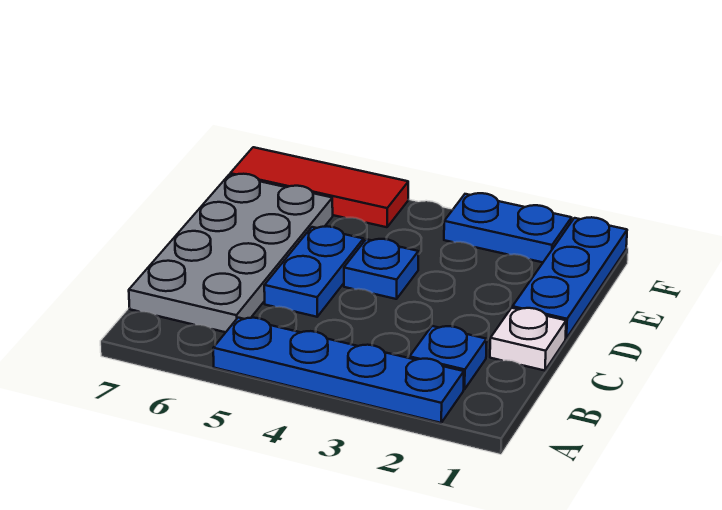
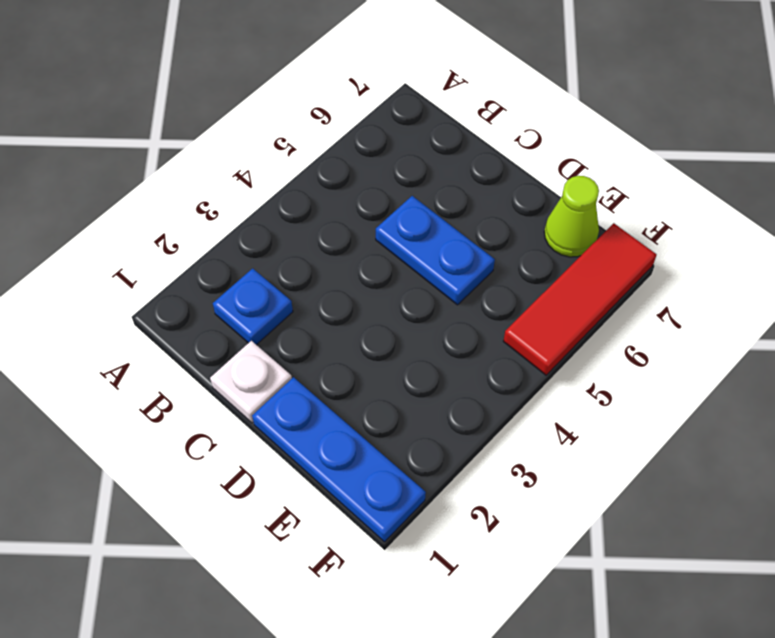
lime cone E7 level 1 -> grey plate B6:E7 level 1
none -> blue plate A2:A5 level 1
none -> blue plate D4 level 1

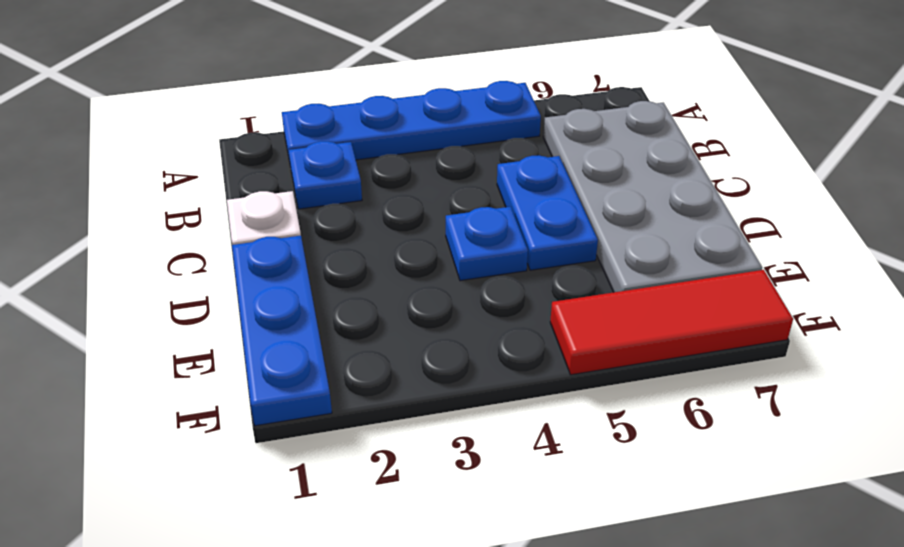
none -> blue plate F2:F3 level 1

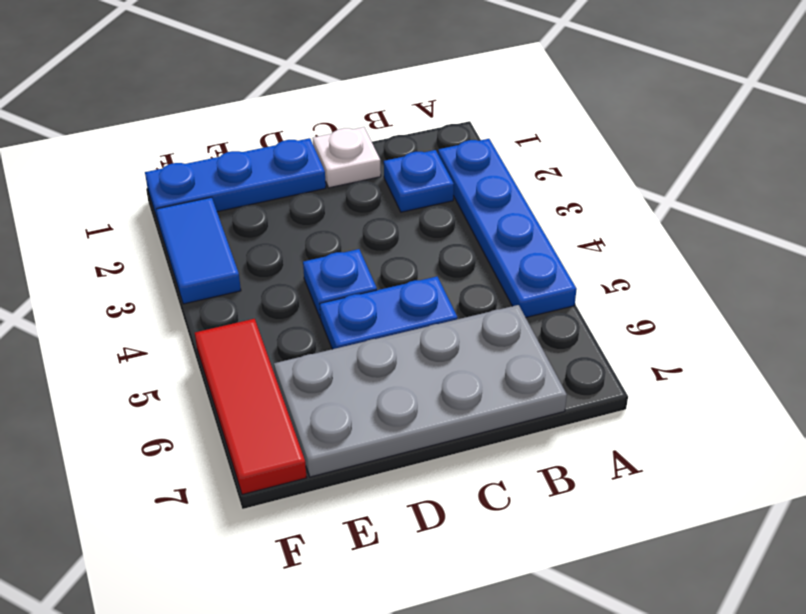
blue tile F2:F3 level 1 -> blue plate F2:F3 level 1

